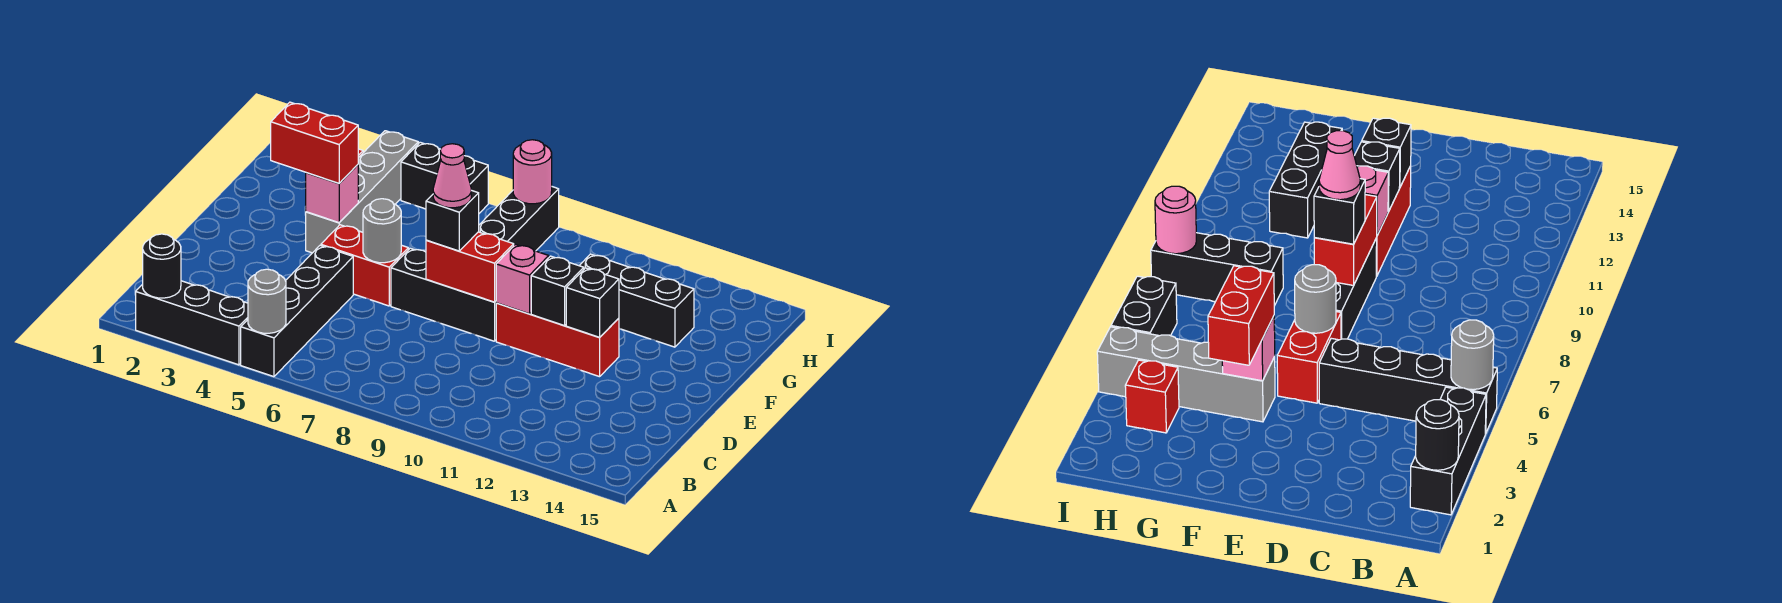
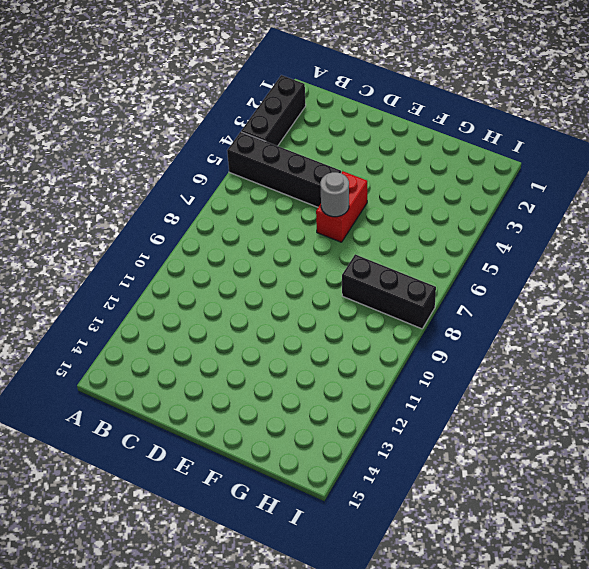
none -> black brick E7:E9 level 1
none -> red brick E10:E12 level 1
none -> grey brick F4:I4 level 1

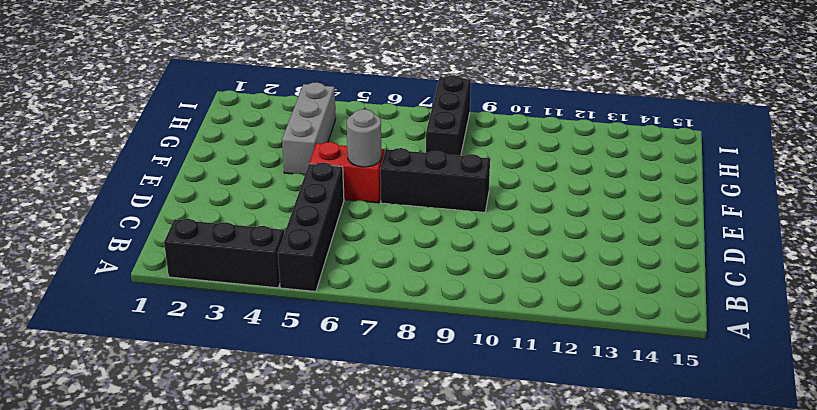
grey brick F4:H4 level 1 -> grey brick F4:I4 level 1
none -> red brick E10:E12 level 1
none -> black brick G11:G13 level 1
none -> red brick H3 level 1

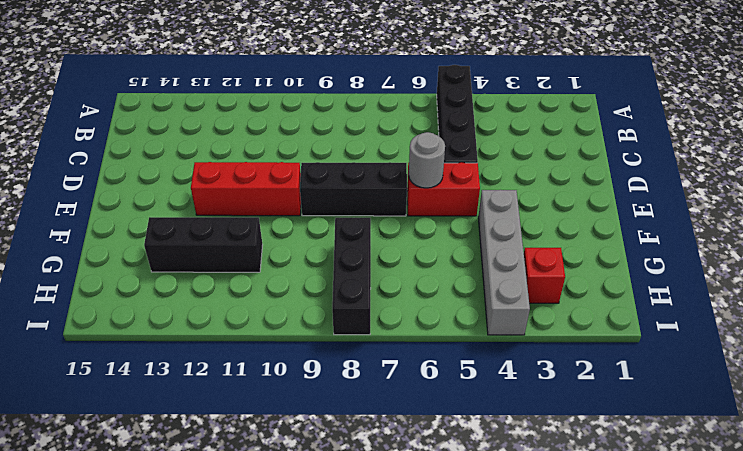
none -> black brick A2:A4 level 1
none -> black brick I5:I6 level 1
none -> black round brick A2 level 2

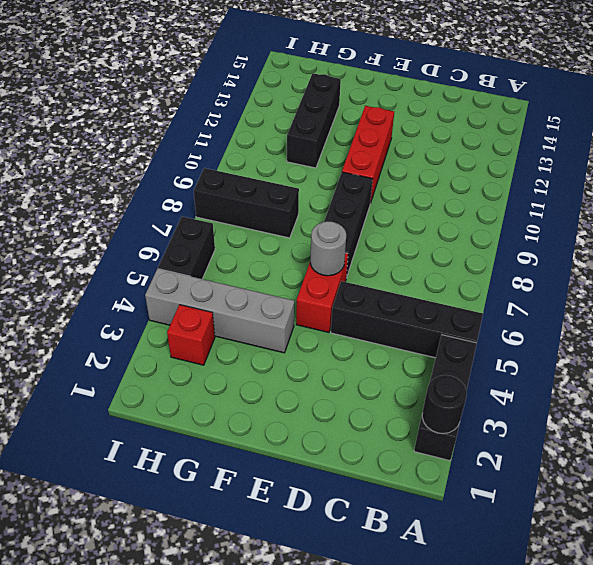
none -> grey round brick A5 level 2
none -> red brick E8:E9 level 2
none -> pink brick E10 level 2

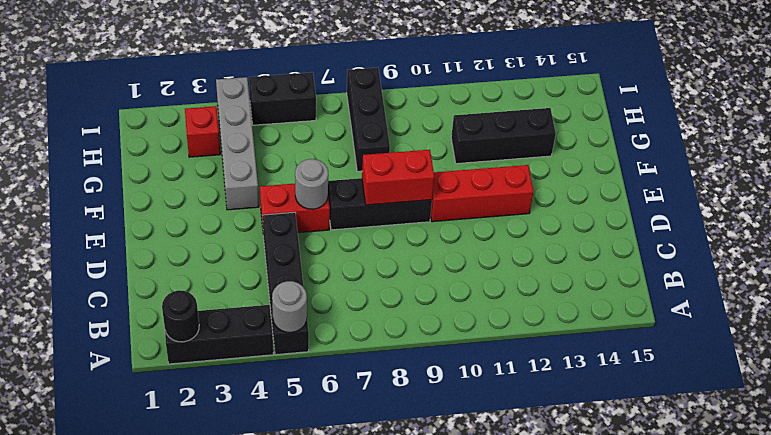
none -> pink brick E10 level 2
none -> black brick E11 level 2
none -> black brick E12 level 2

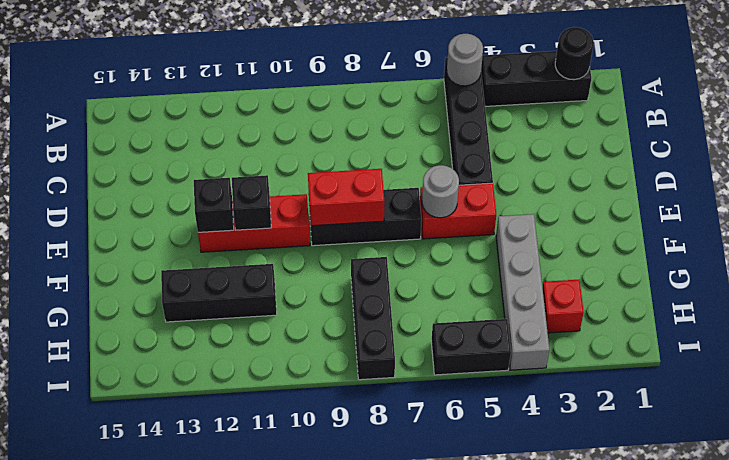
none -> pink brick E10 level 2
none -> pink brick F4 level 2
none -> pink round brick I8 level 2

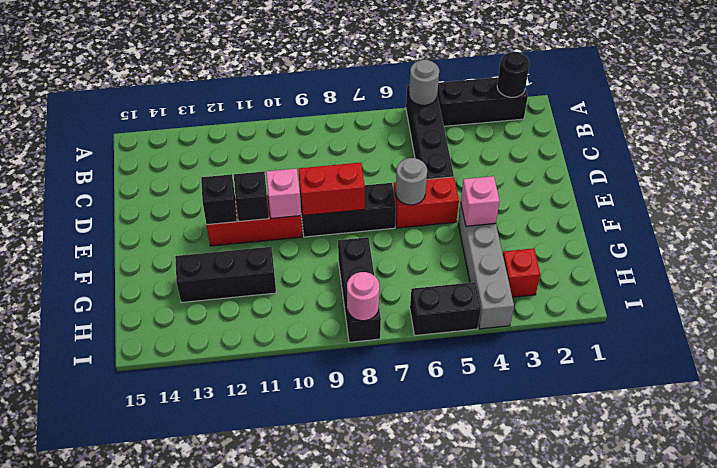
none -> black brick E8 level 3
none -> red brick F3:F4 level 3
none -> pink cone E8 level 4

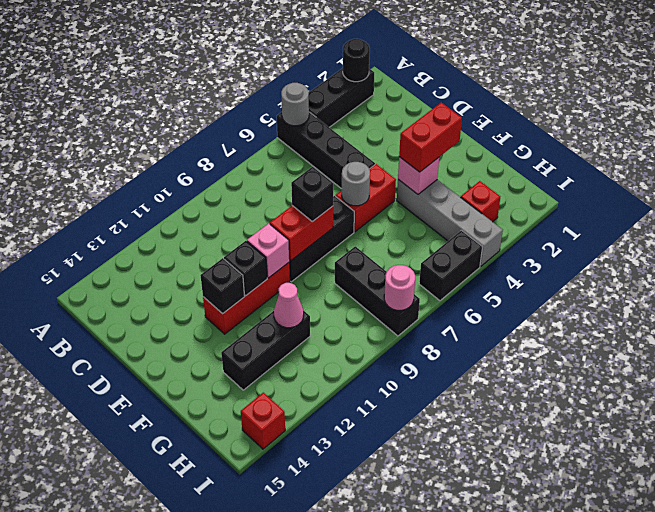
pink cone G11 level 2 -> pink cone E8 level 4
red brick I14 level 1 -> none

